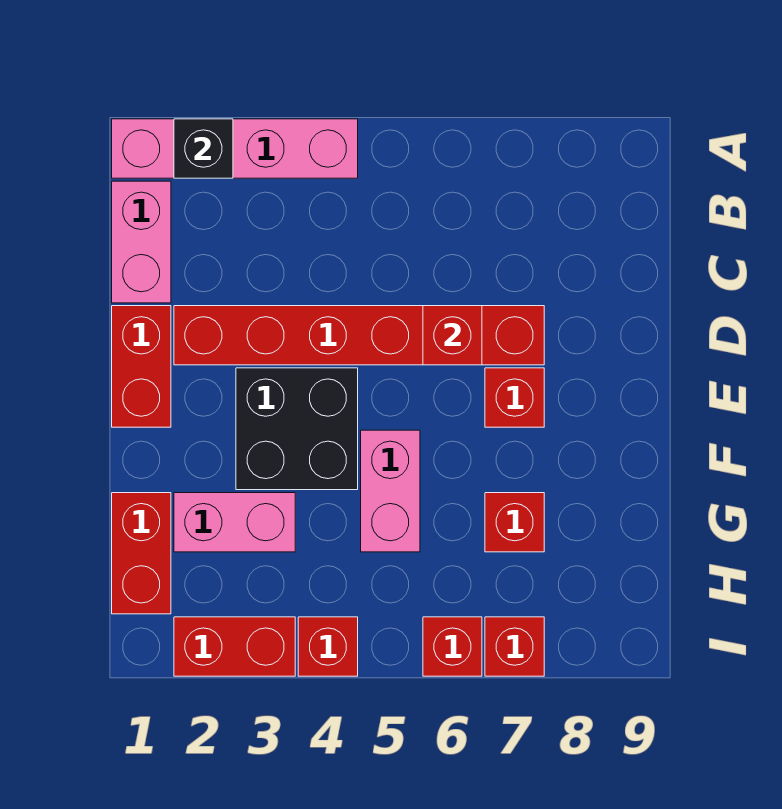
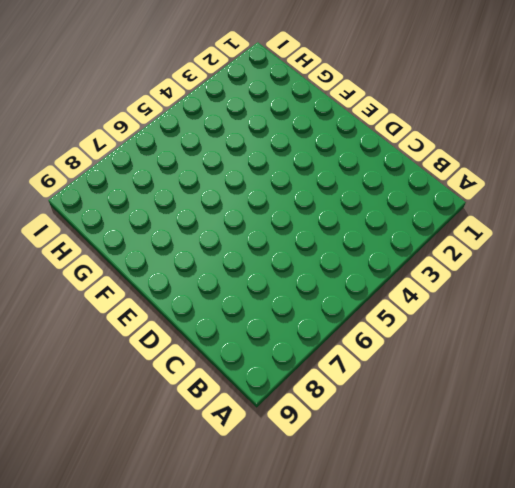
none -> pink brick A1:A4 level 1
none -> pink brick B1:C1 level 1
none -> red brick D1:E1 level 1

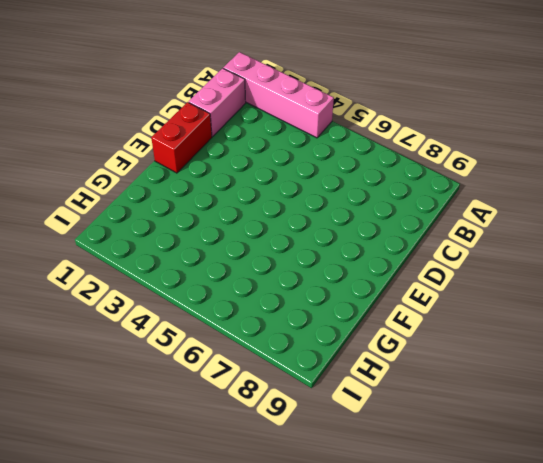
none -> red brick D2:D7 level 1
none -> black brick E3:F4 level 1
none -> red brick E7 level 1

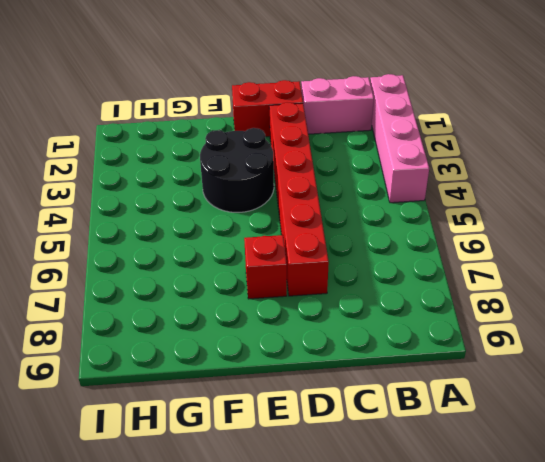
black round brick E3:F4 level 1 -> black brick E3:F4 level 1
none -> pink brick F5:G5 level 1
none -> red brick G1:H1 level 1
none -> pink brick G2:G3 level 1

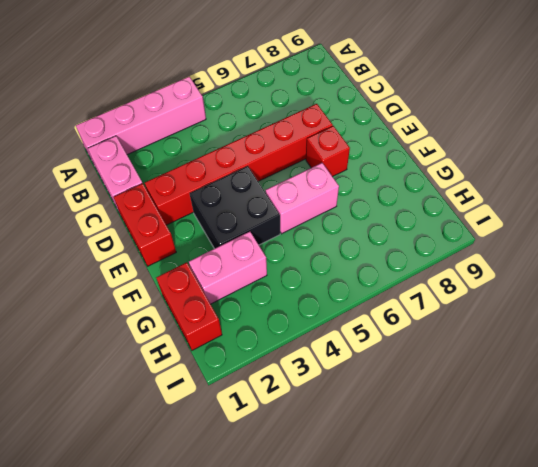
pink brick F5:F6 level 1 -> pink brick F5:G5 level 1
none -> red brick G7 level 1
none -> red brick I2:I3 level 1
none -> red brick I4 level 1

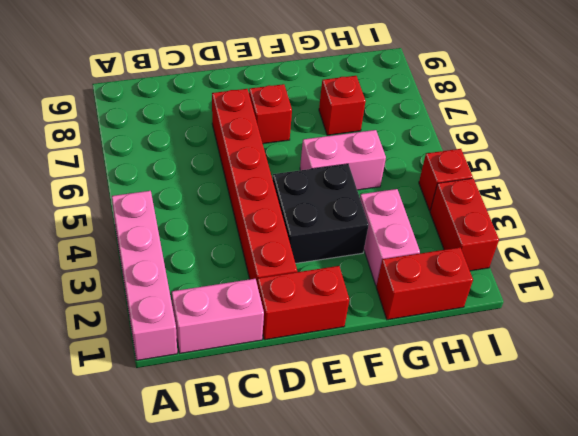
none -> red brick I6 level 1
none -> red brick I7 level 1
none -> black brick A2 level 2

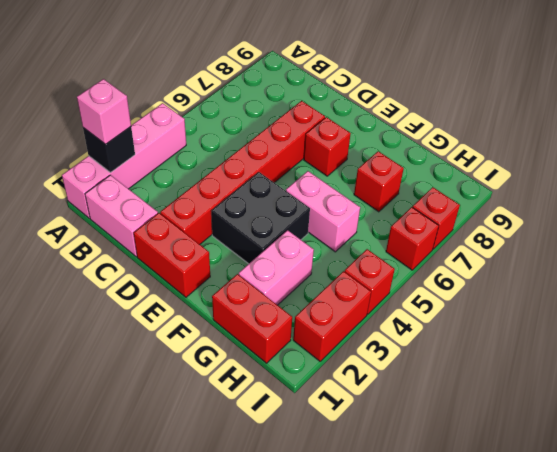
pink brick A2 level 3 -> none
none -> red brick D6 level 2

